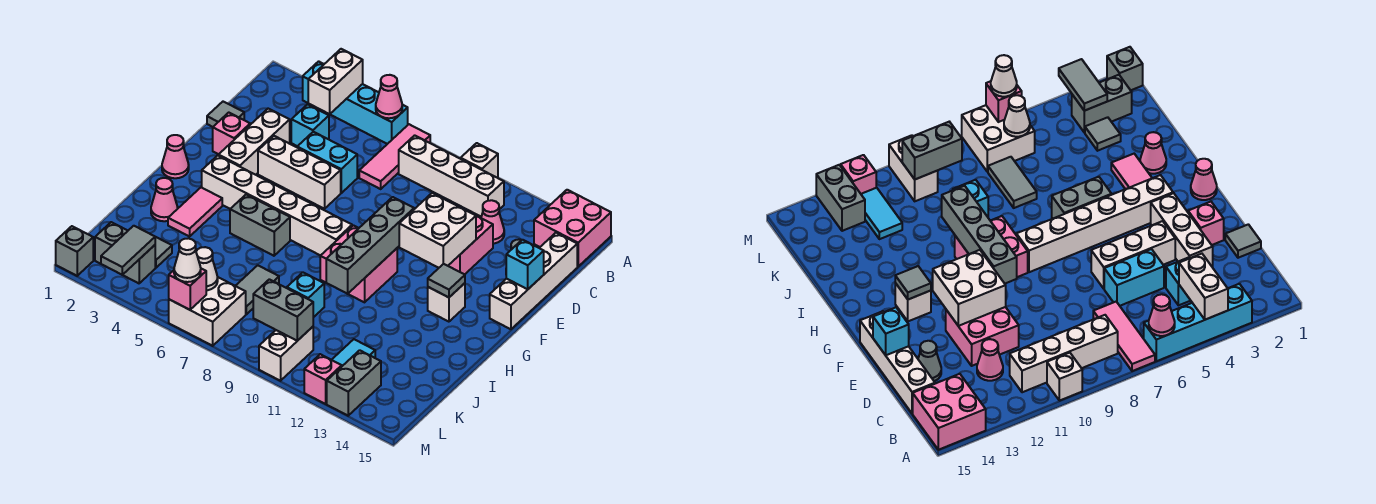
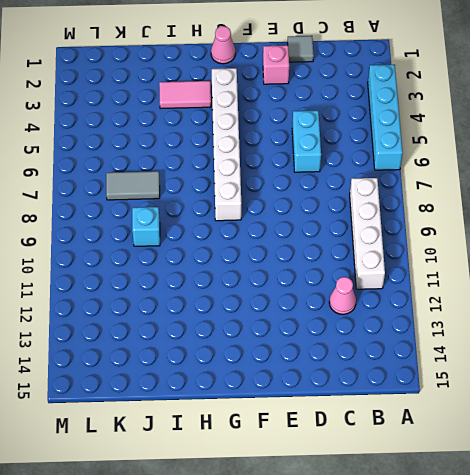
none -> pink tile A7:C7 level 1
none -> white brick A10 level 1
none -> pink brick A14:B15 level 1
none -> cyan brick C4 level 1

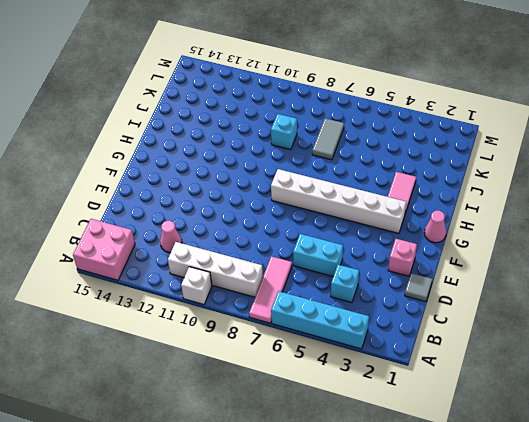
none -> white brick C15:F15 level 1
none -> white brick D3:F3 level 1
none -> pink brick D11:E12 level 1
none -> grey cone D14 level 1

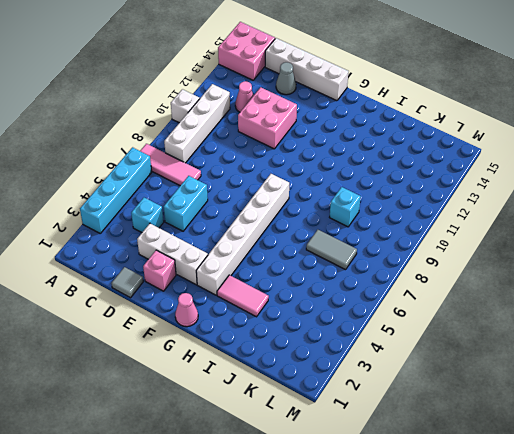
none -> white brick E4:E6 level 1
none -> pink brick G9:H10 level 1
none -> white brick G13 level 1
none -> grey brick H5:H6 level 1

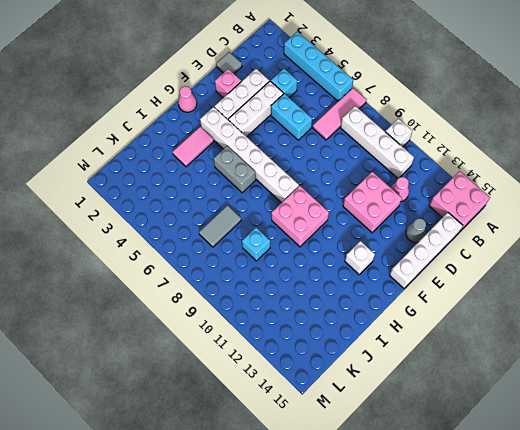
white brick D4:F4 level 1 -> white brick E4:E6 level 1
none -> pink cone I2 level 1
none -> grey tile K3 level 1
none -> cyan tile K12:L12 level 1
none -> grey brick L2:L3 level 1

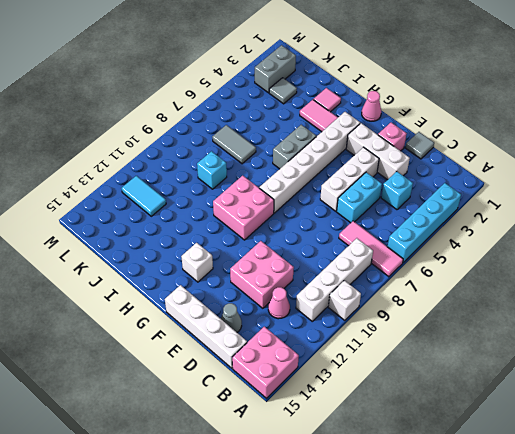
pink tile I2 level 1 -> pink cone I2 level 1
none -> white brick L6:M7 level 1
none -> white brick L10:M10 level 1
none -> grey brick L13:M13 level 1
none -> grey brick M1 level 1

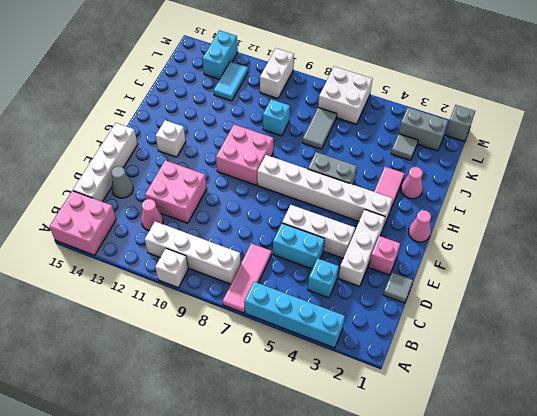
cyan brick L13:M13 level 1 -> grey brick L13:M13 level 1
none -> pink brick M12 level 1
none -> white brick A4:B4 level 2
none -> pink cone A6 level 2
none -> white brick E11:F12 level 2

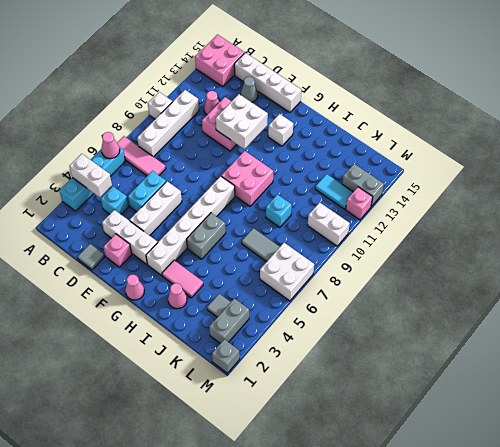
none -> cyan brick E15 level 2
none -> grey brick F10:I10 level 2
none -> grey tile G13 level 2
none -> grey tile L3:M3 level 2

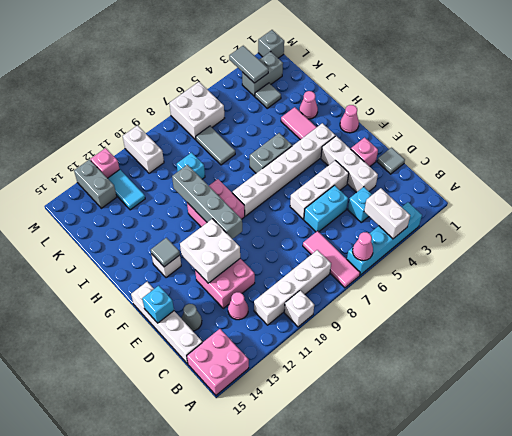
none -> white cone L6 level 2
none -> grey brick L9:L10 level 2
none -> pink brick M6 level 2
none -> white cone M6 level 3

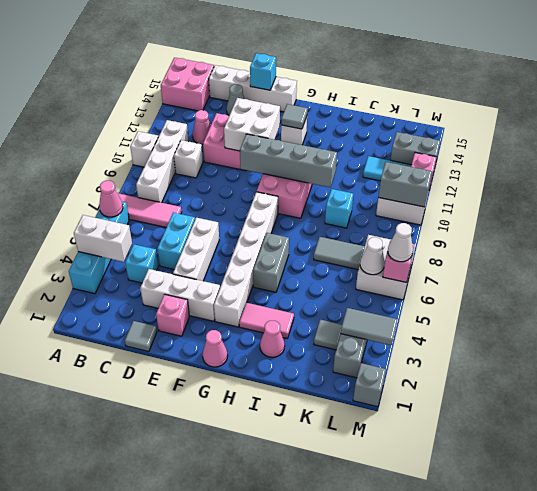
white brick C10 level 1 -> none
grey brick L10:M10 level 2 -> grey brick L9:L10 level 2

